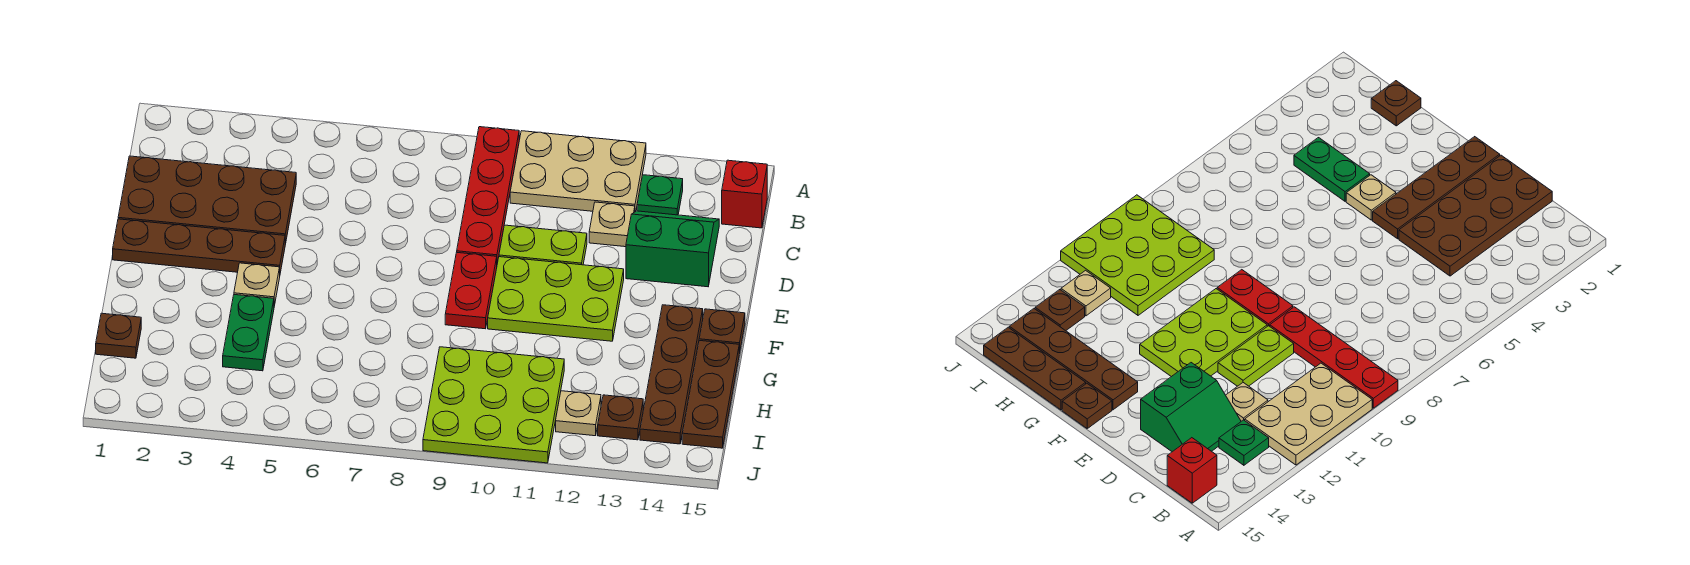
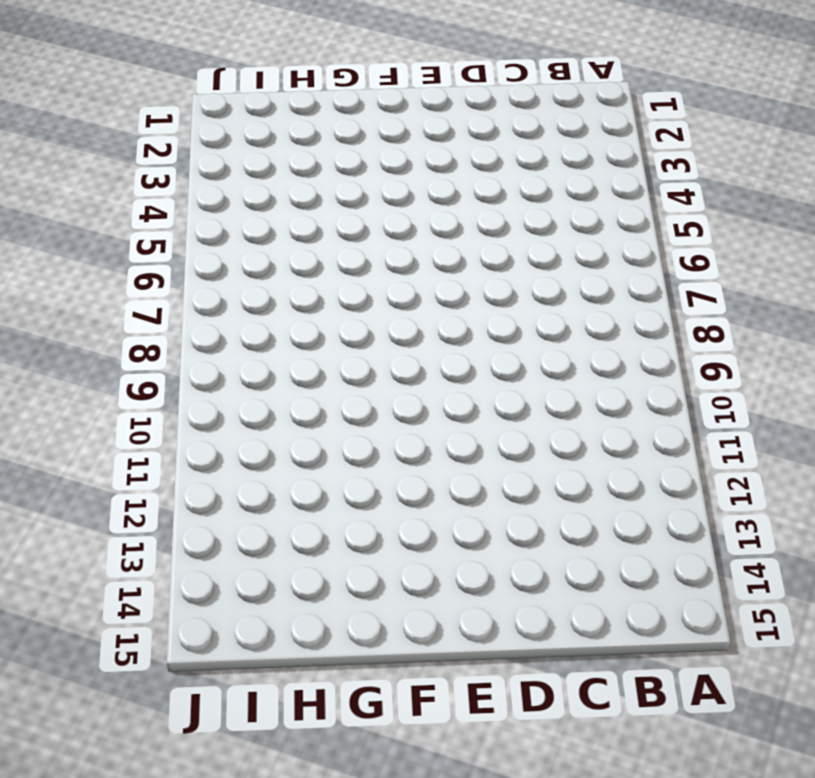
none -> red plate A9:D9 level 1
none -> tan plate A10:B12 level 1
none -> green plate B13 level 1

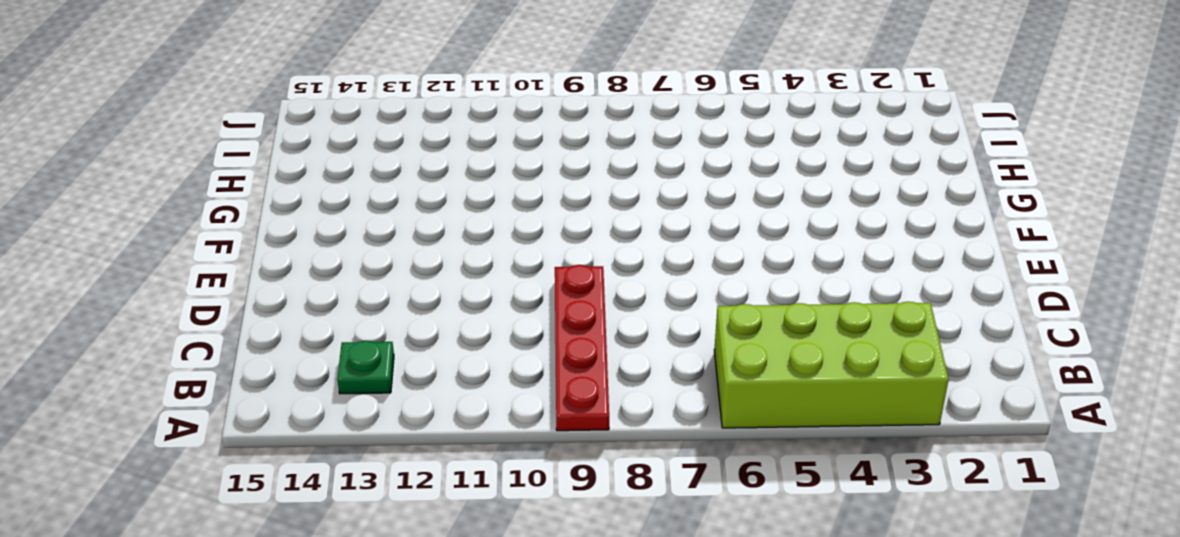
lime brick A3:B6 level 1 -> none
none -> tan plate A10:B12 level 1
none -> red brick B15 level 1
none -> brown plate C1:D4 level 1

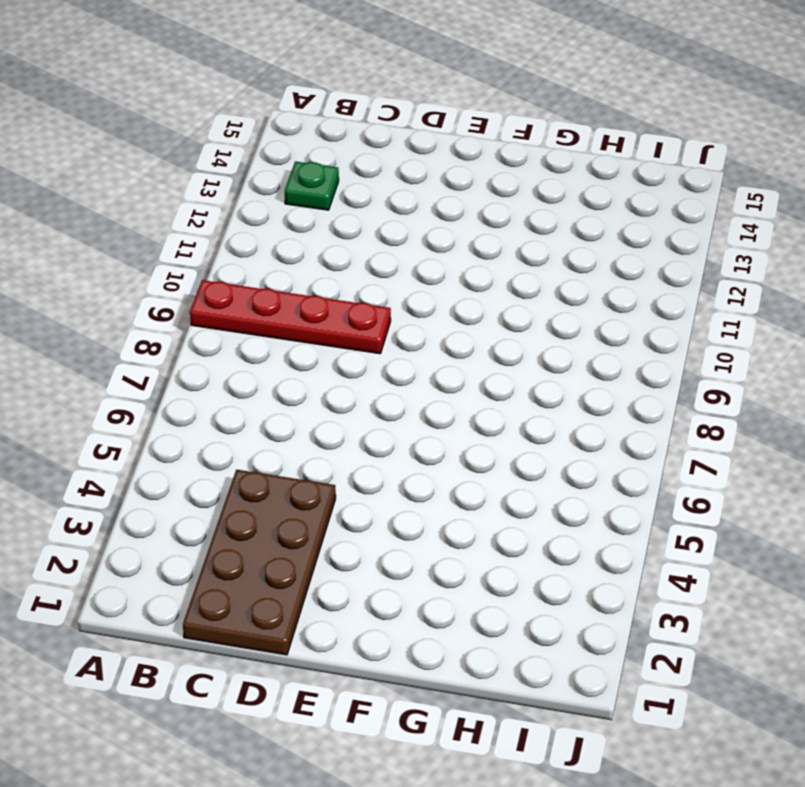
none -> tan plate A10:B12 level 1
none -> red brick B15 level 1
none -> tan plate C12 level 1

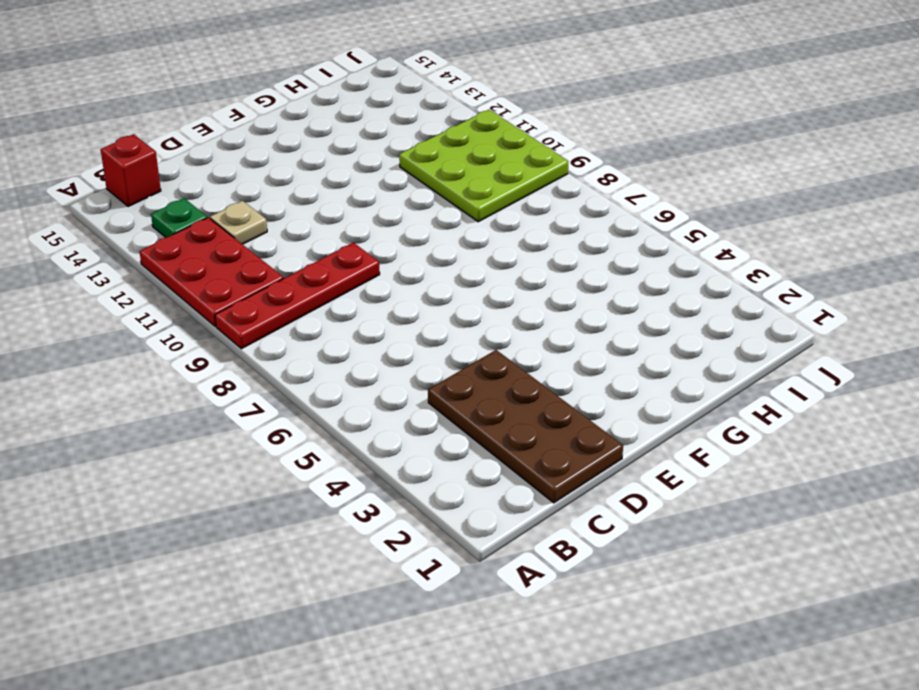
red plate A10:B12 level 1 -> tan plate A10:B12 level 1
none -> green slope C13:D14 level 1 top D
none -> lime plate D10:D11 level 1
none -> brown plate E1:E4 level 1

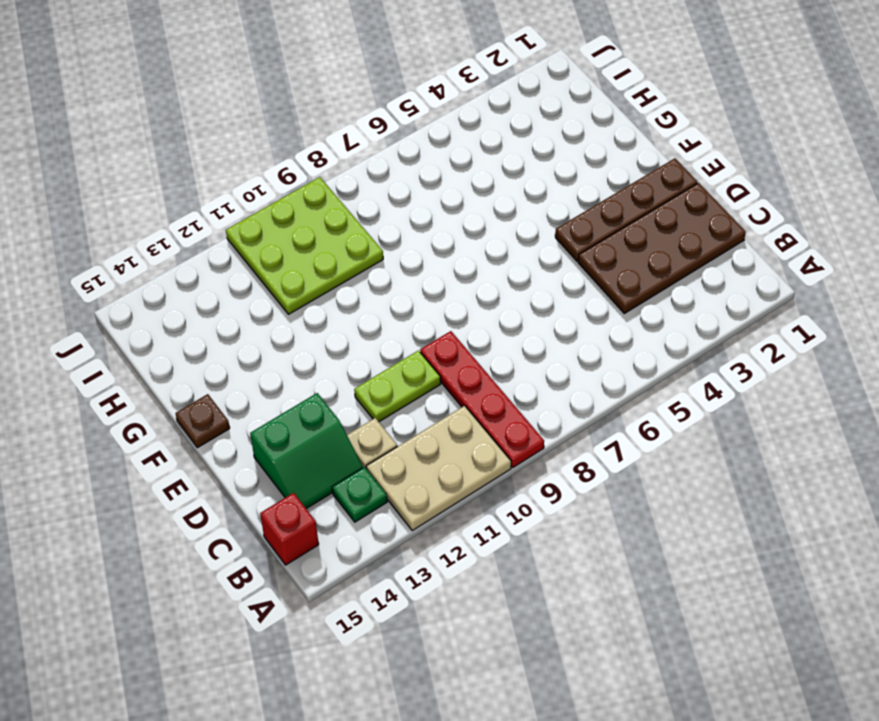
none -> red plate E9:F9 level 1
none -> lime plate E10:F12 level 1
none -> tan plate F4 level 1

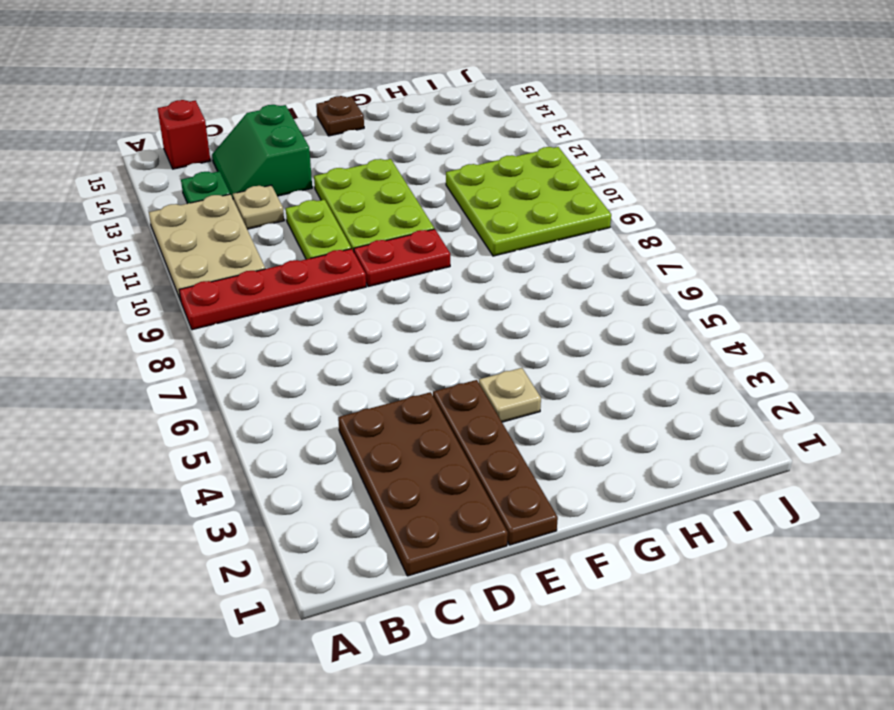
none -> brown plate F14:I14 level 1
none -> green plate G4:H4 level 1
none -> brown plate G15:I15 level 1

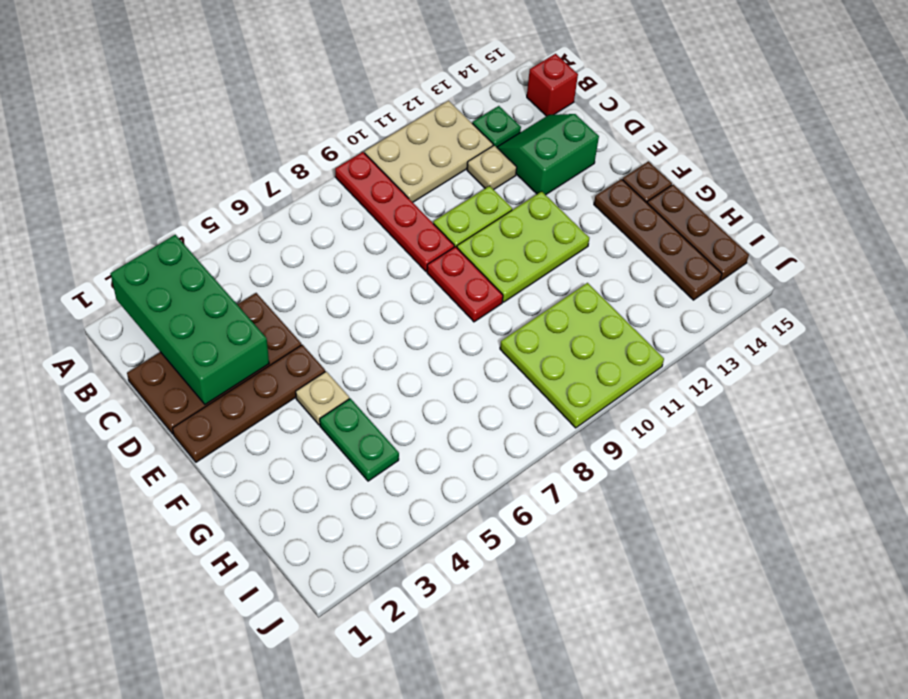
green brick A2:D3 level 2 -> none
none -> brown plate H1 level 1
none -> tan plate I12 level 1
none -> brown plate I13 level 1

